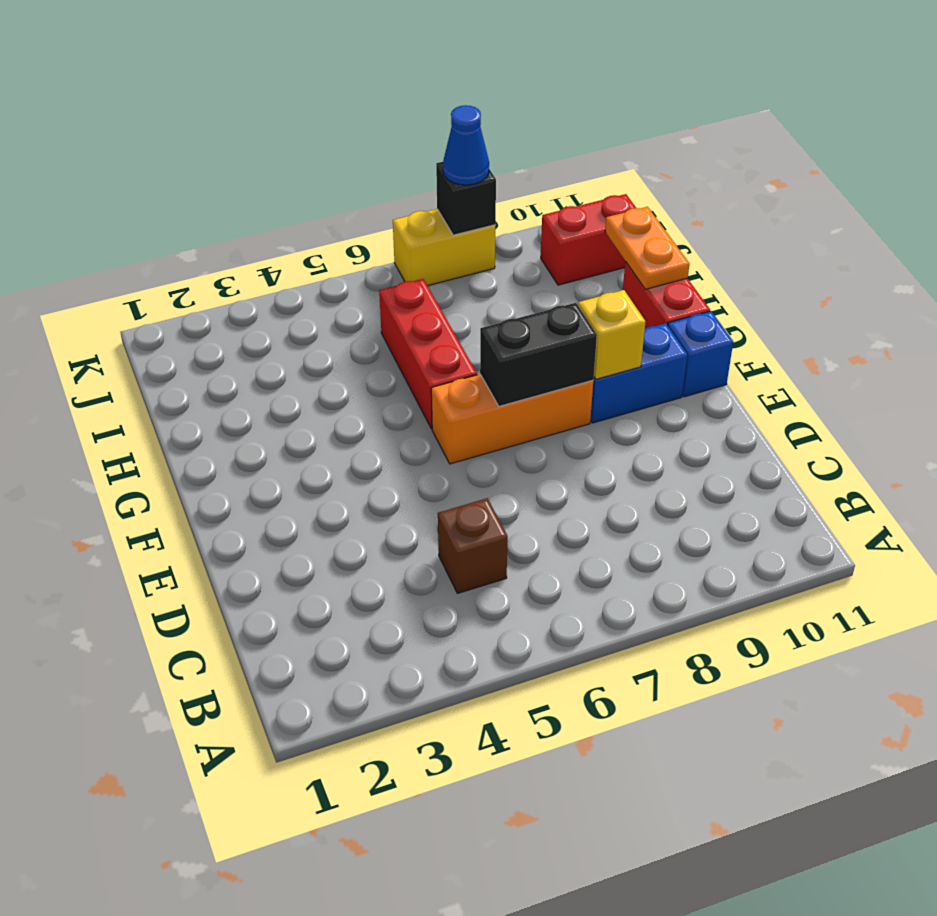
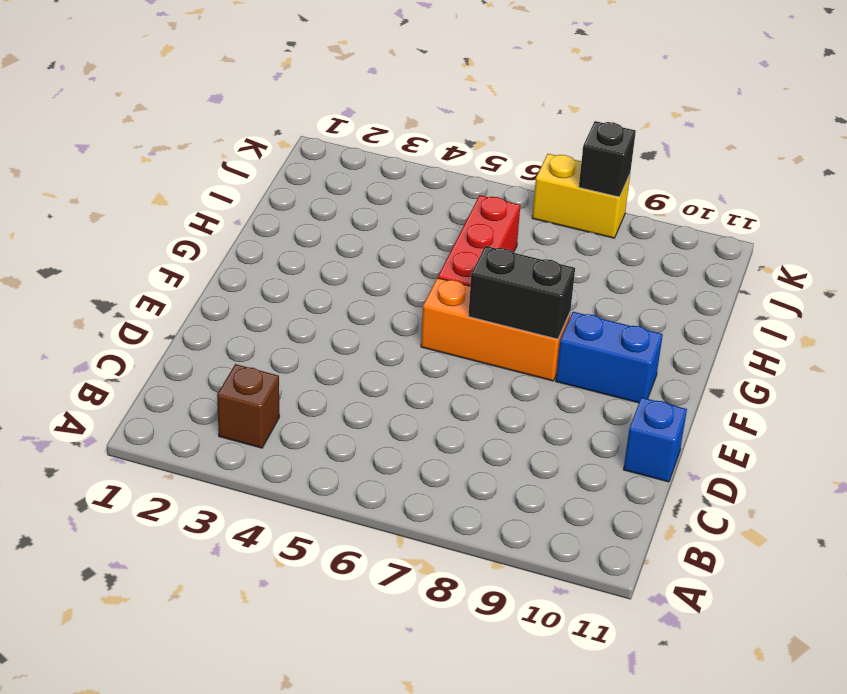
brown brick B3 level 1 -> brown brick C5 level 1
blue brick D11 level 1 -> blue brick F11 level 1
none -> red brick G11:H11 level 1
none -> red brick J10:J11 level 1
none -> yellow brick F9 level 2

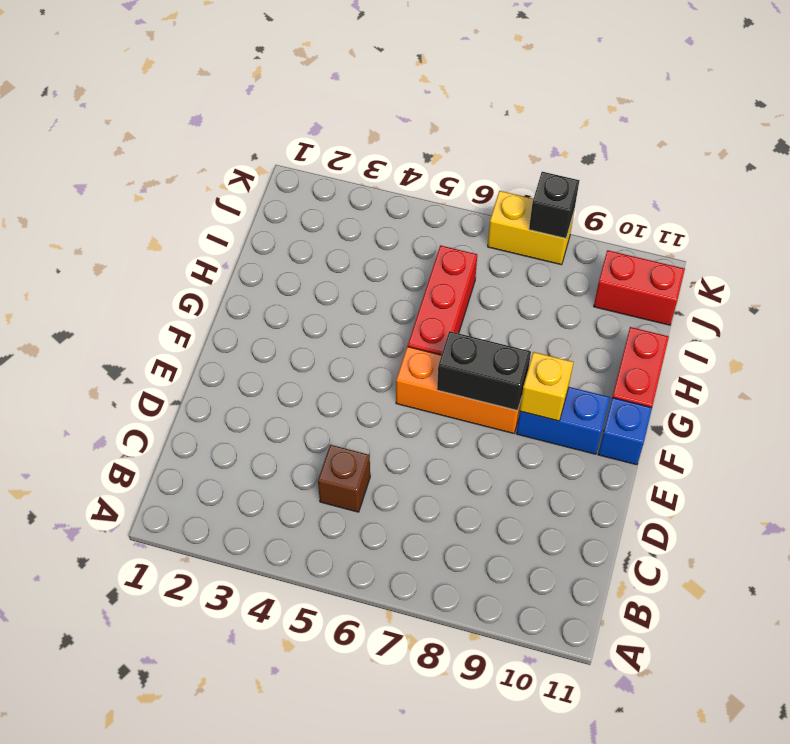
none -> orange plate H11:I11 level 2
none -> blue cone K8 level 3

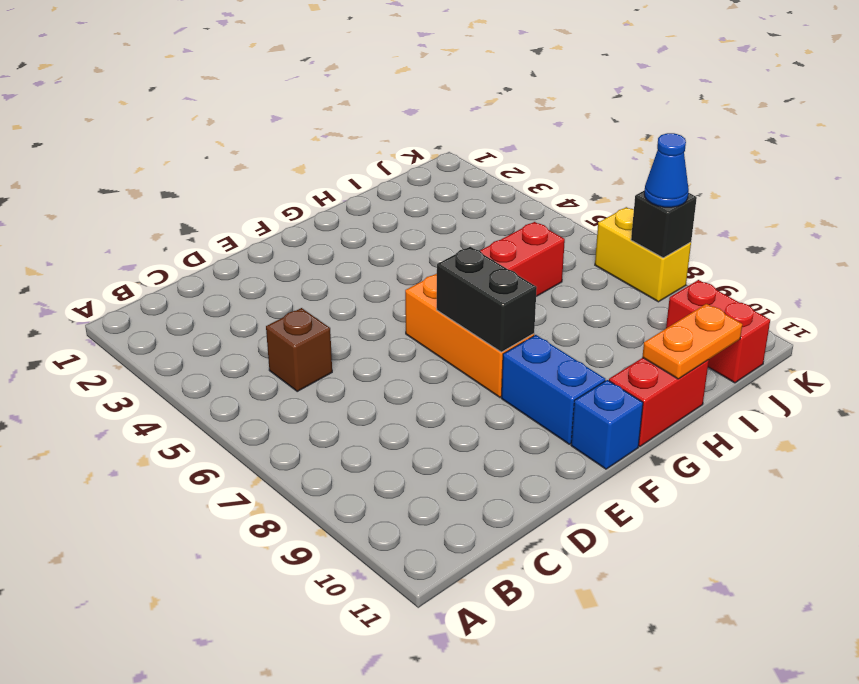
none -> yellow brick F9 level 2

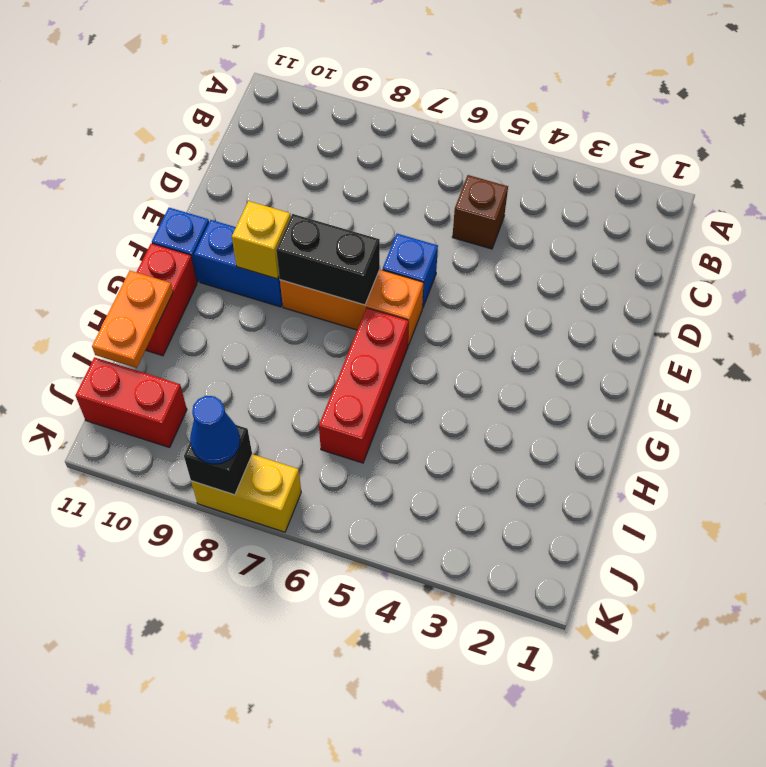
blue brick E6 level 1 -> none

